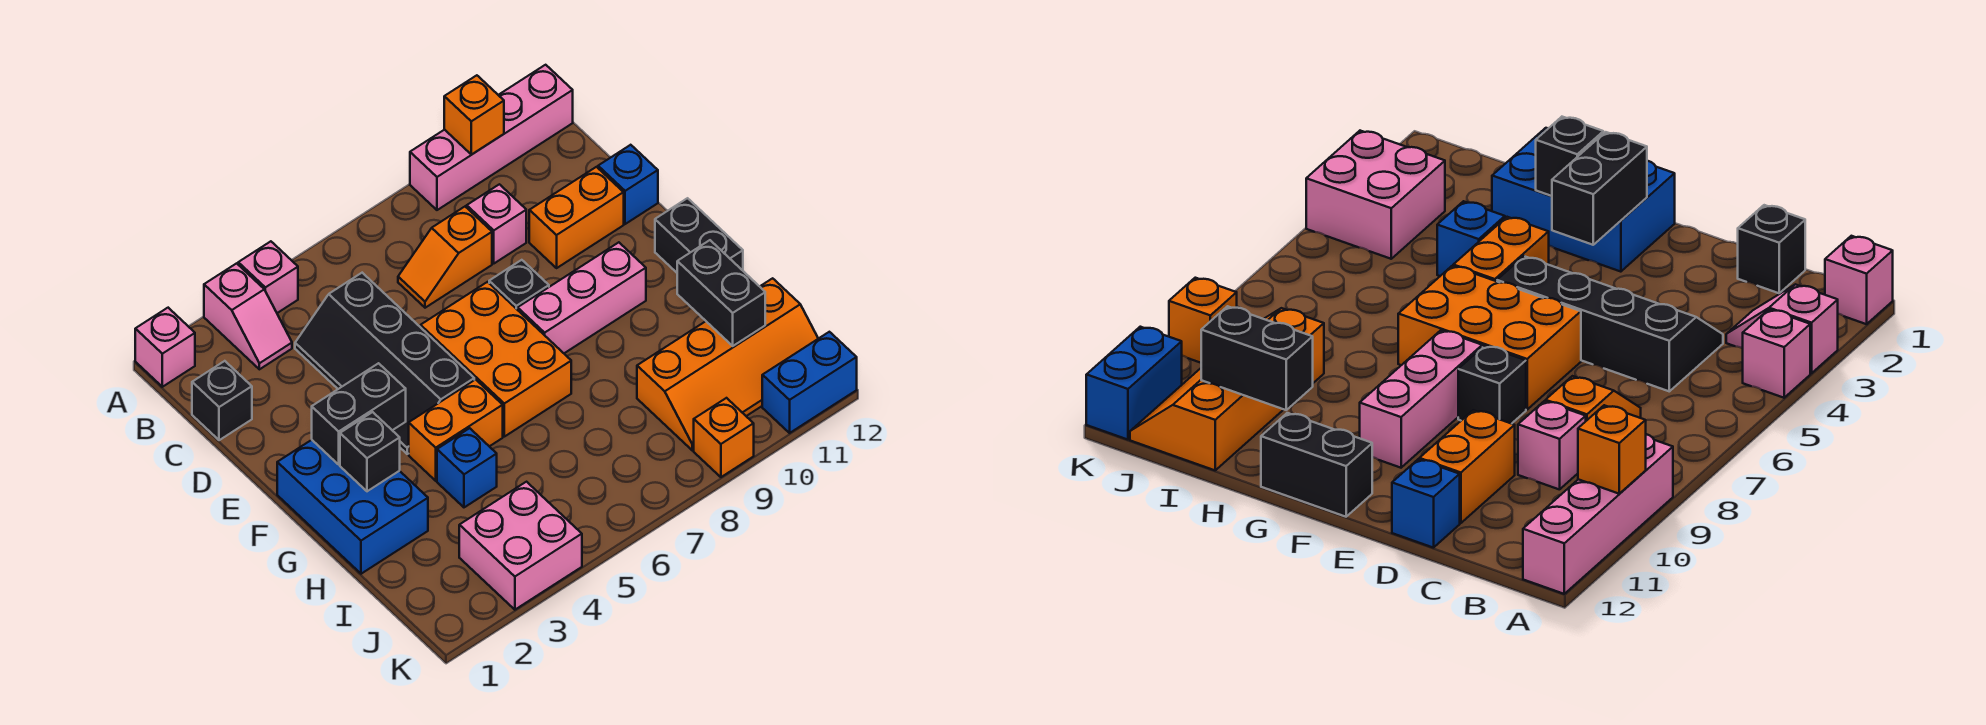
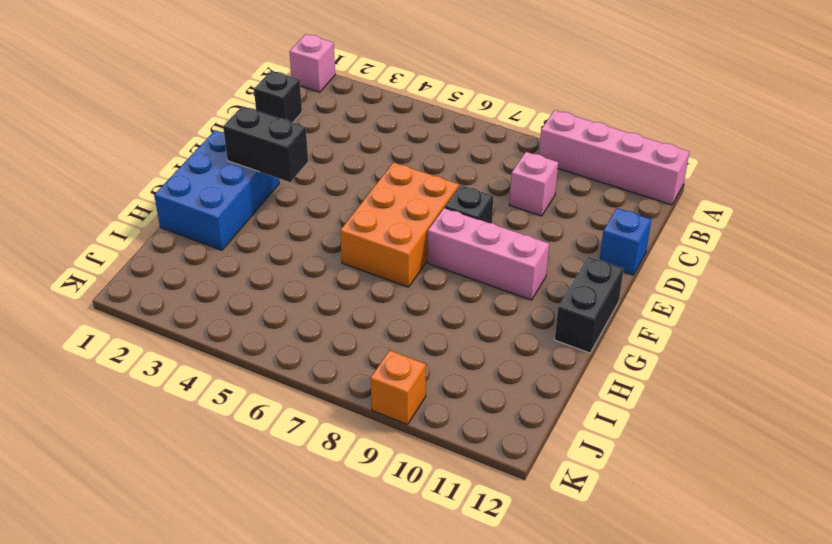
none -> pink slope A3:B3 level 1 top A
none -> pink brick A4 level 1
none -> black slope C4:F5 level 1 top 5

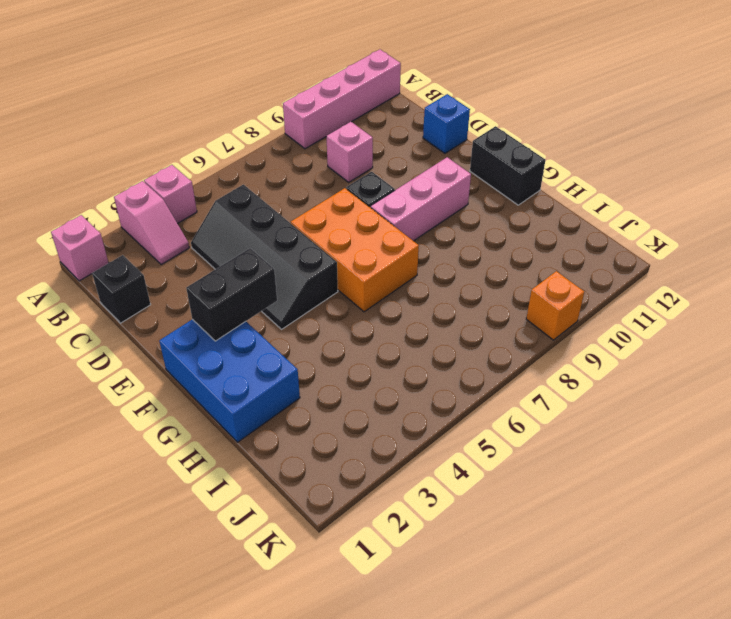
none -> orange slope C7:C8 level 1 top 8
none -> orange brick D10:D11 level 1
none -> orange brick G4:G5 level 1

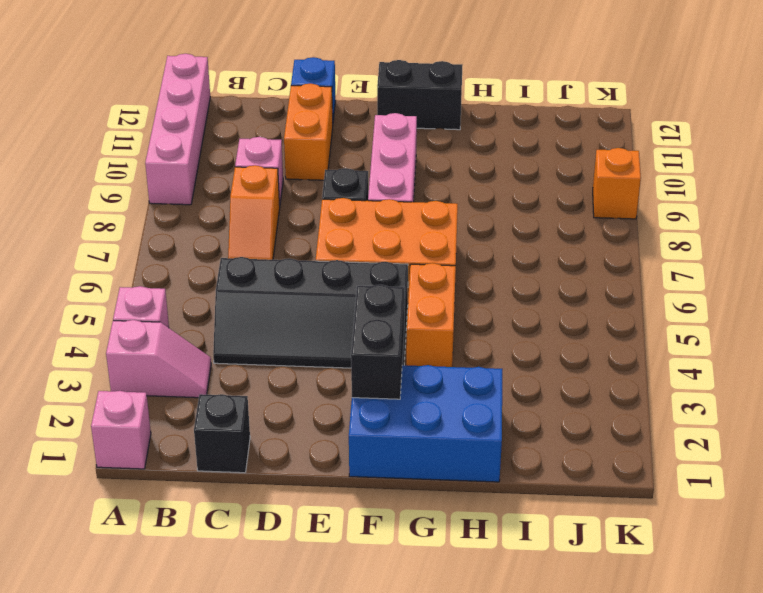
none -> blue brick H4 level 1
none -> orange slope I9:J12 level 1 top I
none -> pink brick J3:K4 level 1

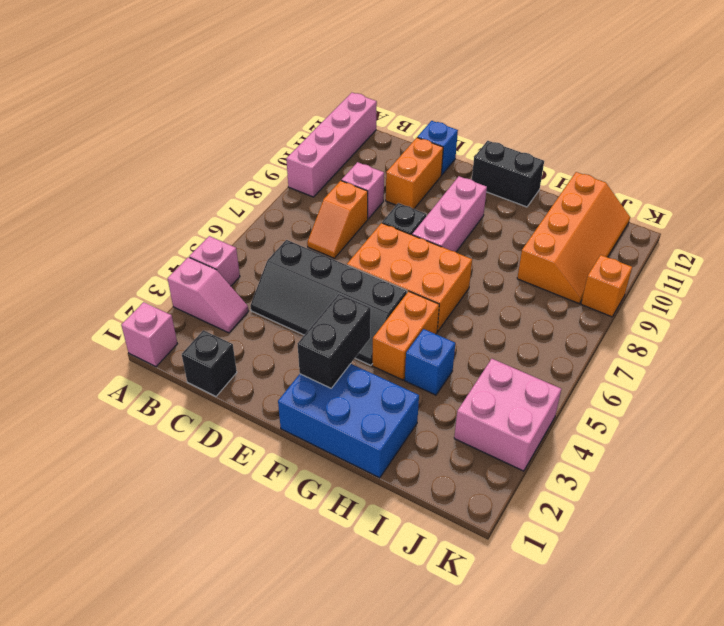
none -> blue brick K11:K12 level 1
none -> orange brick A10 level 2
none -> black brick G2 level 2

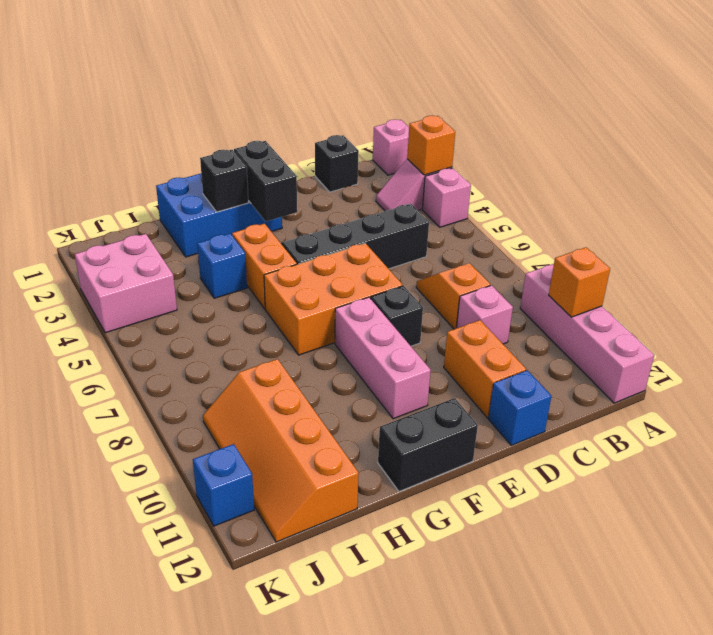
orange brick A3 level 2 -> orange brick K9 level 1
blue brick K11 level 1 -> blue brick K11:K12 level 1
none -> black brick H11:I11 level 2

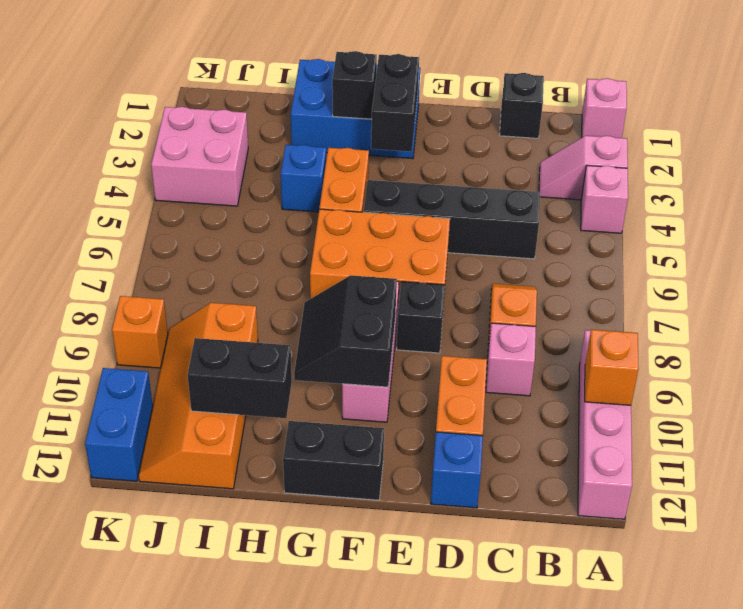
black slope F9:G10 level 2 top F -> none

